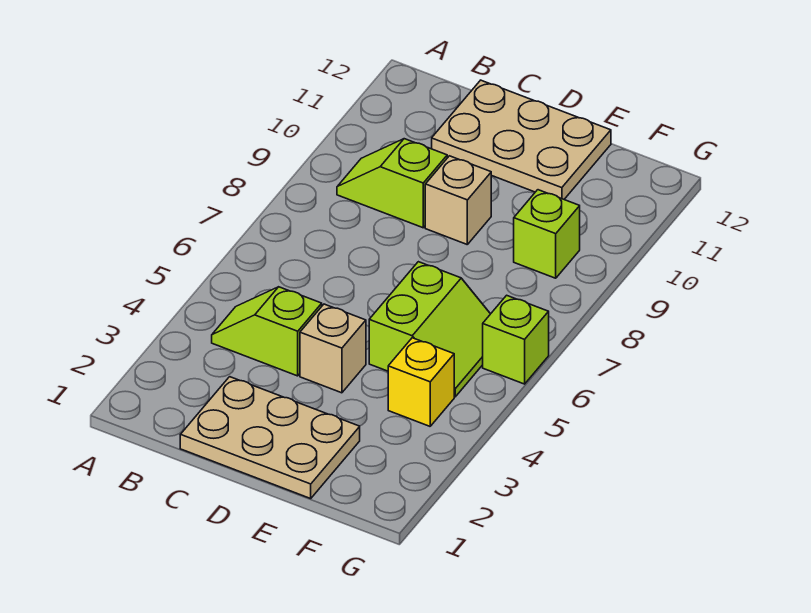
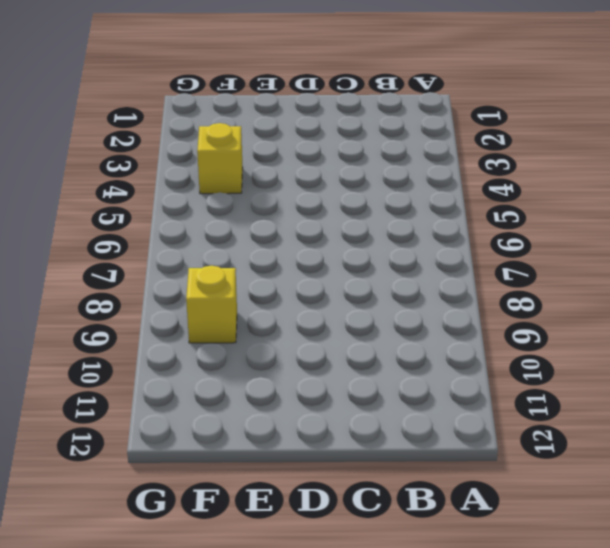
yellow brick F9 level 1 -> lime brick F9 level 1
none -> lime slope B4:C4 level 1 top C
none -> lime slope B9:C9 level 1 top C

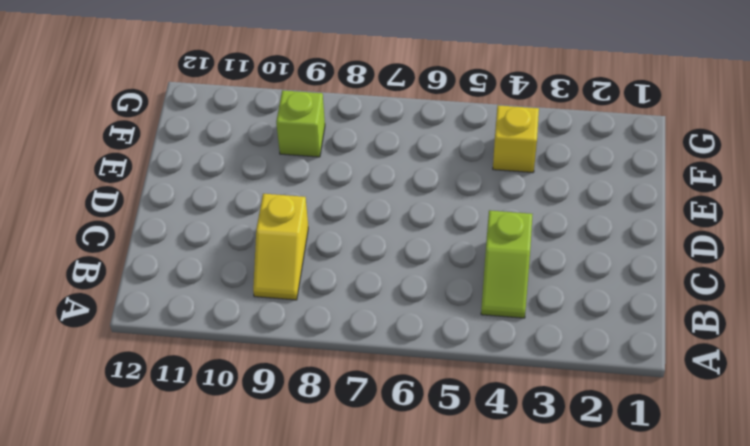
yellow slope B9:C9 level 1 top C -> lime slope B9:C9 level 1 top C
none -> tan plate C1:E2 level 1
none -> tan plate C11:E12 level 1

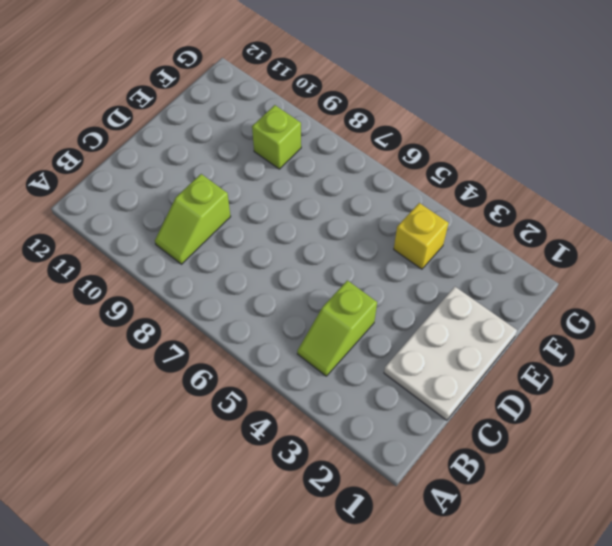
white plate C1:E2 level 1 -> tan plate C1:E2 level 1
none -> tan plate C11:E12 level 1
none -> tan brick D4 level 1

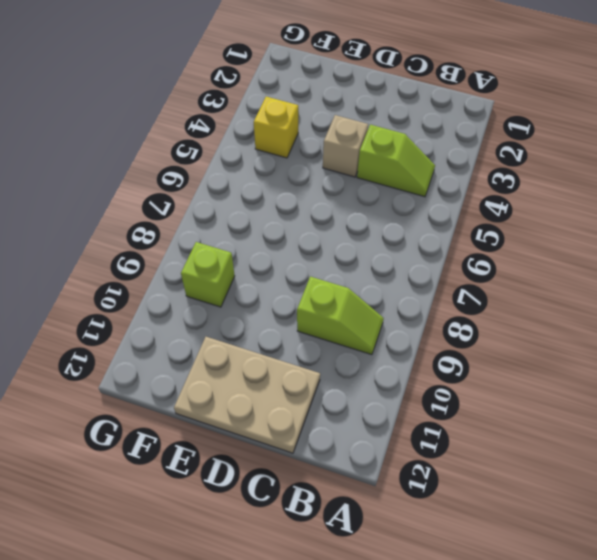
none -> tan plate C1:E2 level 1
none -> tan brick D9 level 1

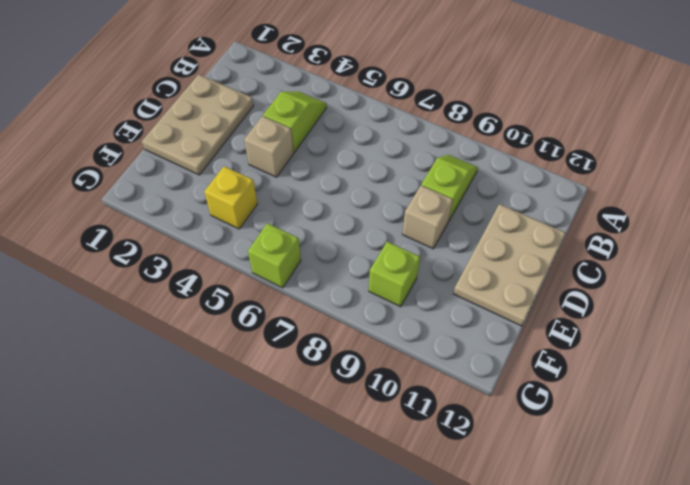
none -> lime slope E5:F6 level 1 top E

